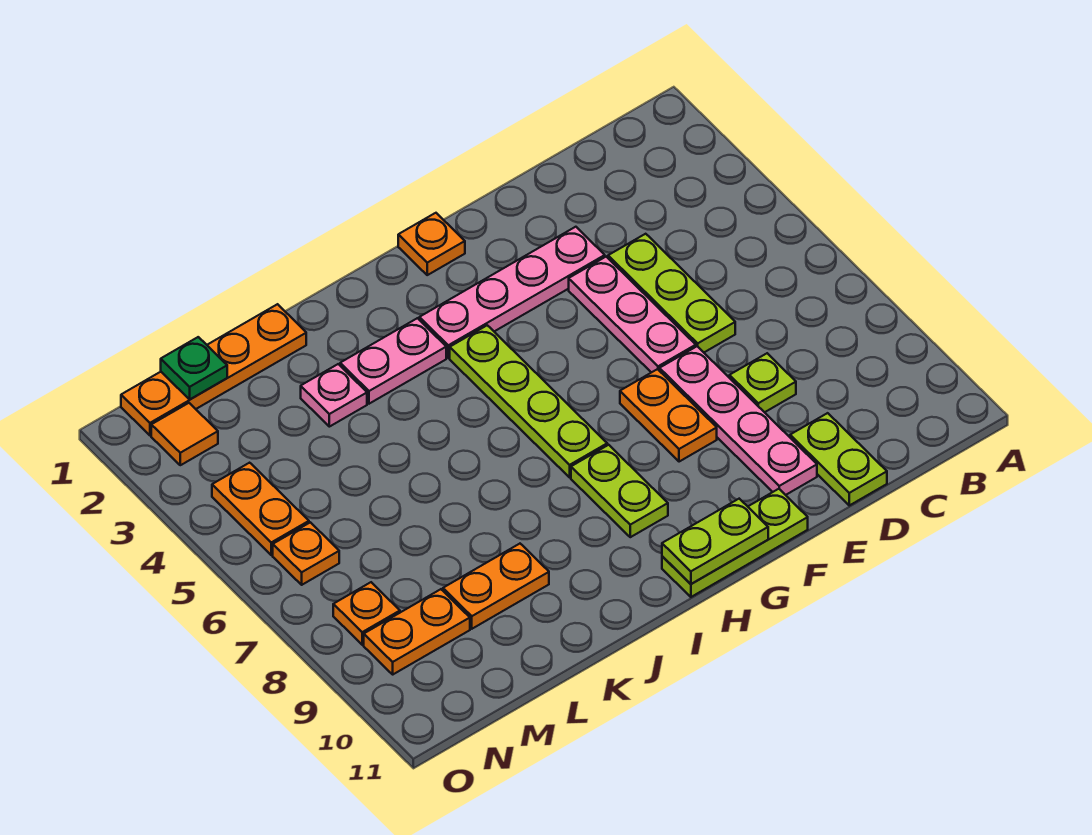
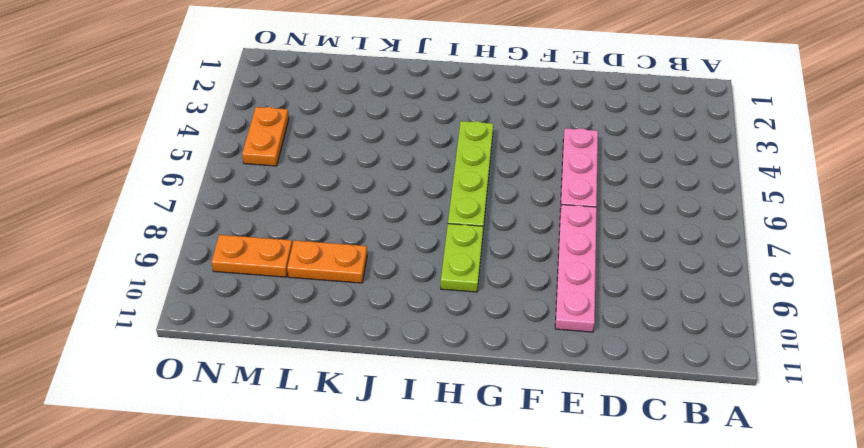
none -> lime plate D4:D6 level 1
none -> lime plate D8 level 1
none -> lime plate D10:D11 level 1

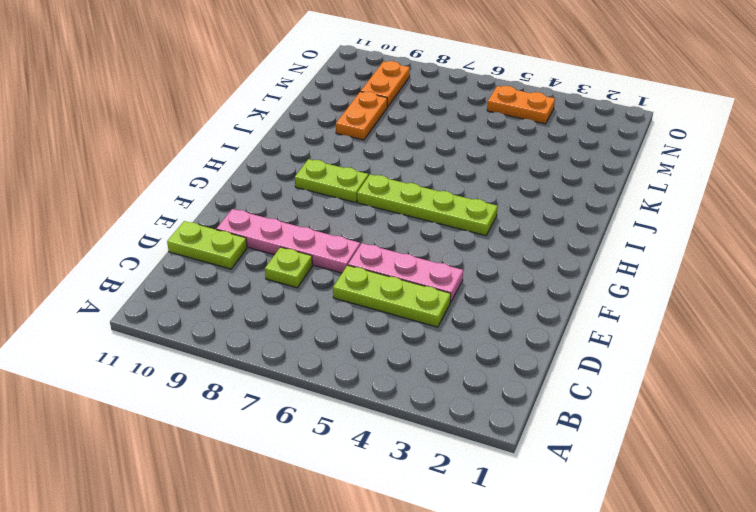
none -> pink plate E3:H3 level 1
none -> orange plate F7:F8 level 1
none -> lime plate F11:H11 level 1

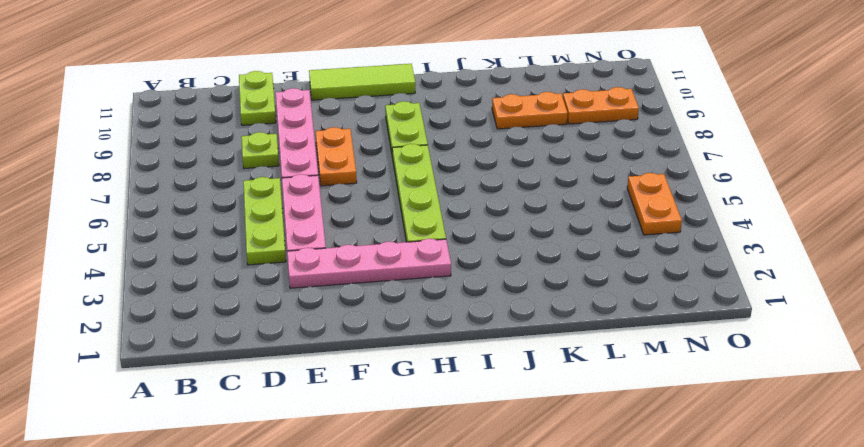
lime tile F11:H11 level 1 -> lime plate F11:H11 level 1
none -> orange plate G1 level 1
none -> pink plate I3:J3 level 1
none -> orange plate K1:N1 level 1

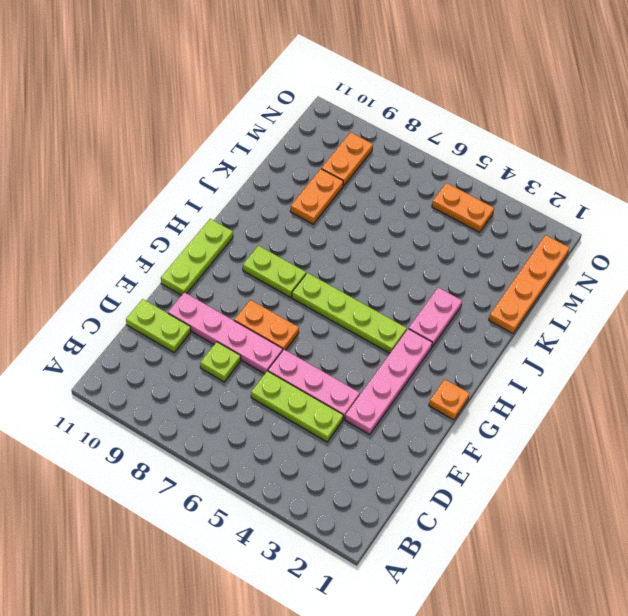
none -> pink plate K3 level 1
none -> orange tile N2 level 1
none -> orange plate N6 level 1

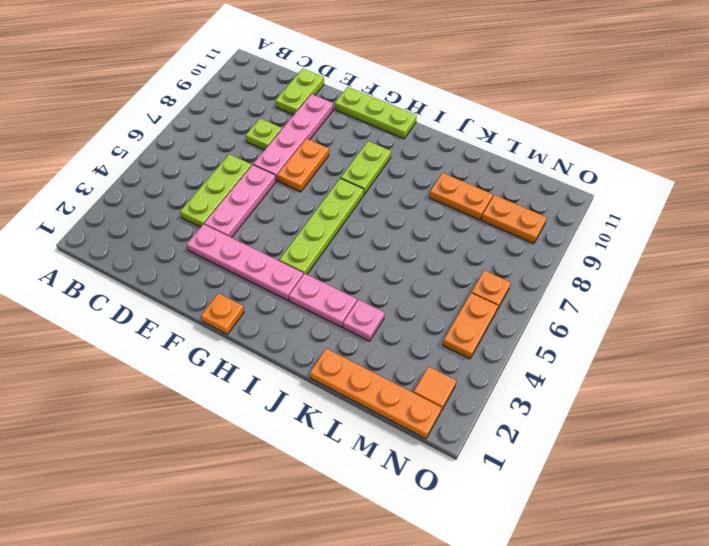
none -> orange plate N8 level 1
none -> lime plate G11:H11 level 2
none -> green plate M1 level 2

